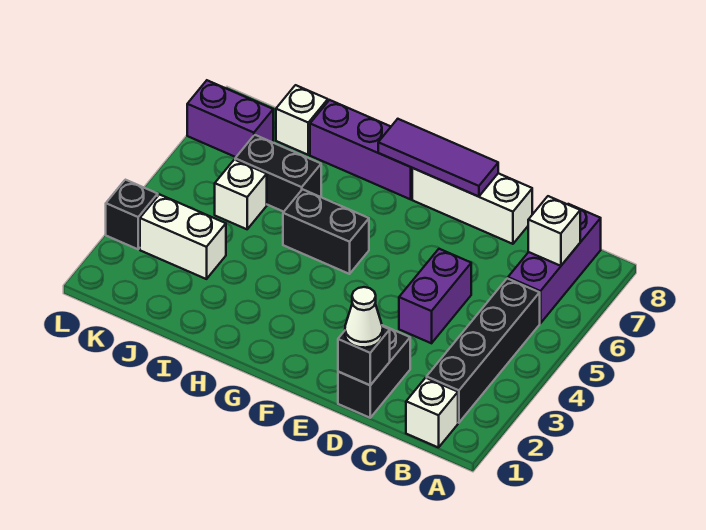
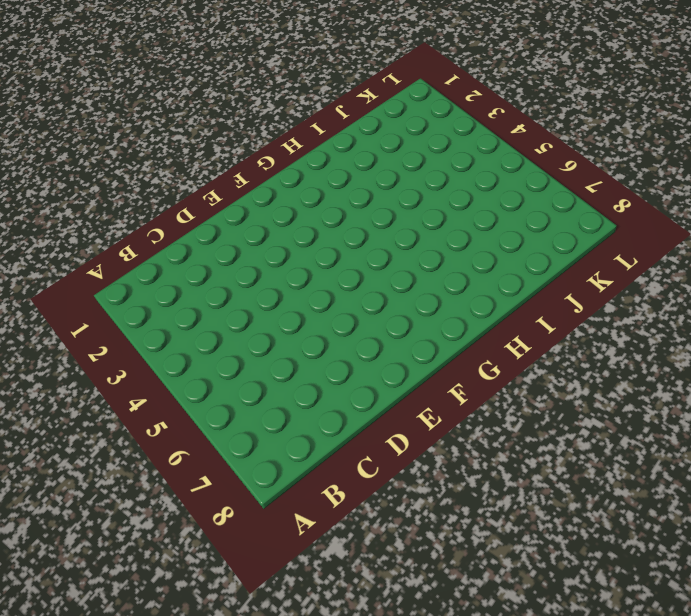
none -> white brick B1 level 1
none -> black brick B2:B5 level 1
none -> purple brick B6:B8 level 1

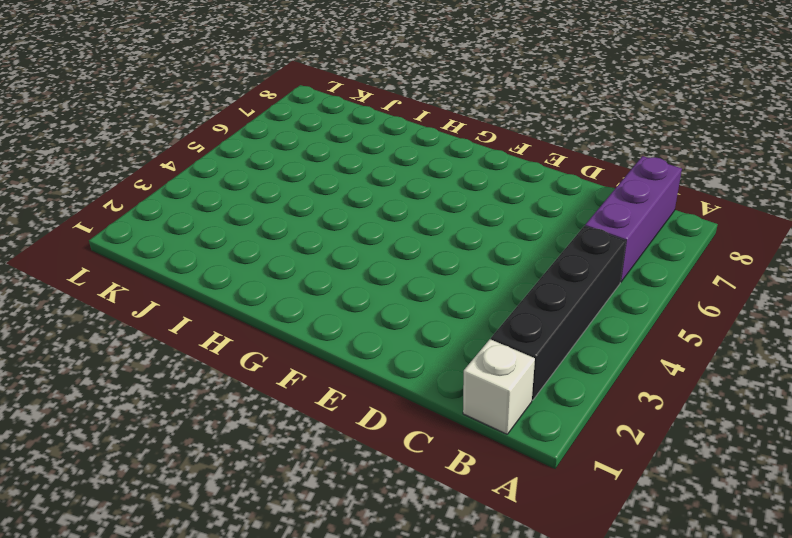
none -> black brick D1:D2 level 1
none -> purple brick D4:D5 level 1
none -> white brick D8:F8 level 1

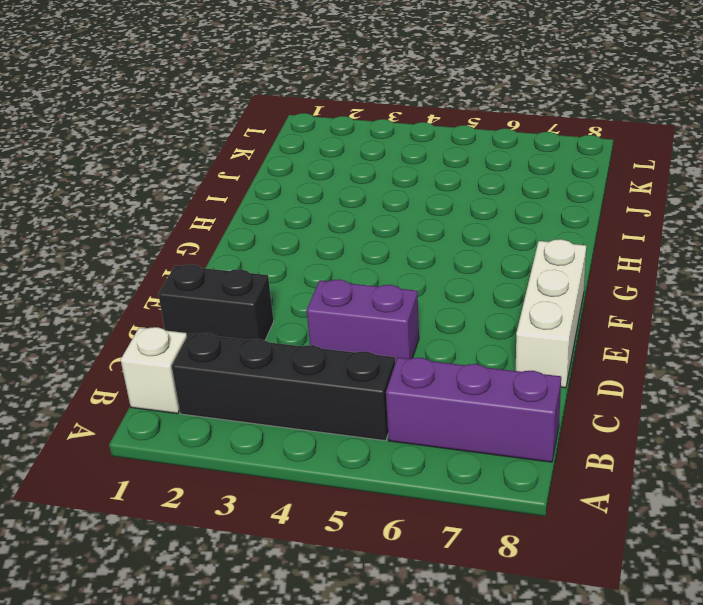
none -> black brick G5:H5 level 1
none -> purple brick G8:I8 level 1
none -> black brick I6:J6 level 1

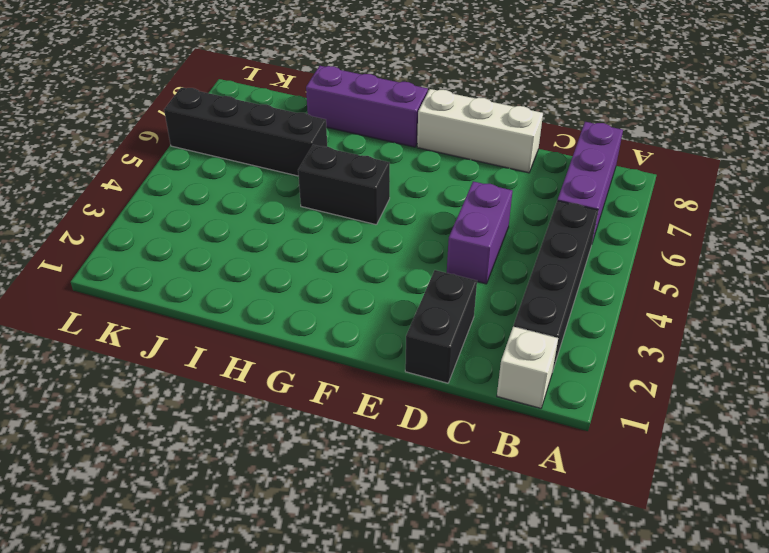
black brick I6:L6 level 1 -> black brick I6:J6 level 1
none -> white brick J3:K3 level 1
none -> white brick J5 level 1
none -> white brick J8 level 1

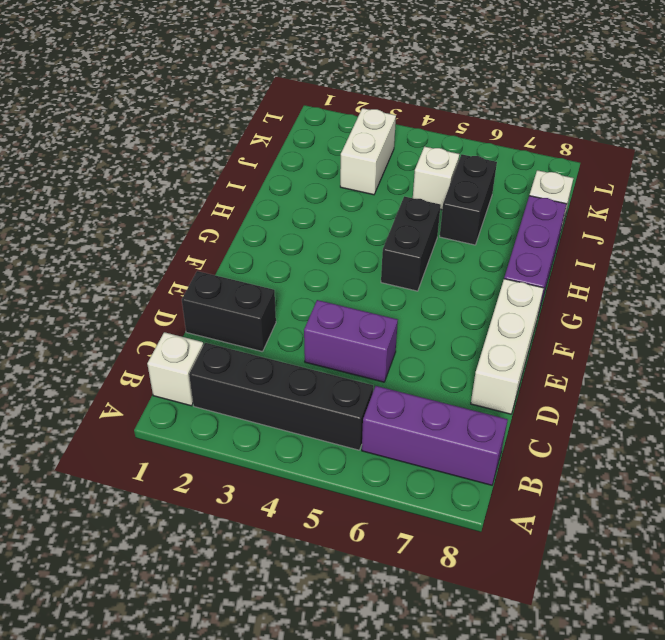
none -> purple brick K7:L7 level 1
none -> black brick L3 level 1
none -> white brick B7 level 2

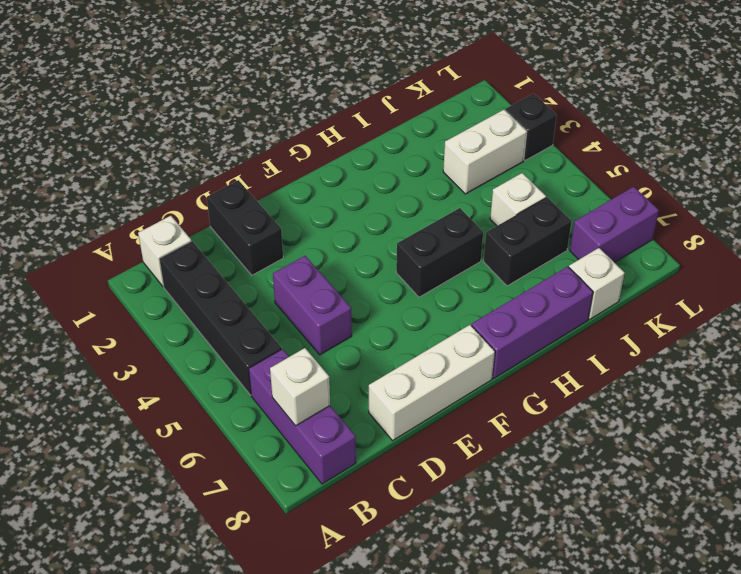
none -> black brick D1 level 2
none -> purple tile E8:G8 level 2
none -> white cone D1 level 3

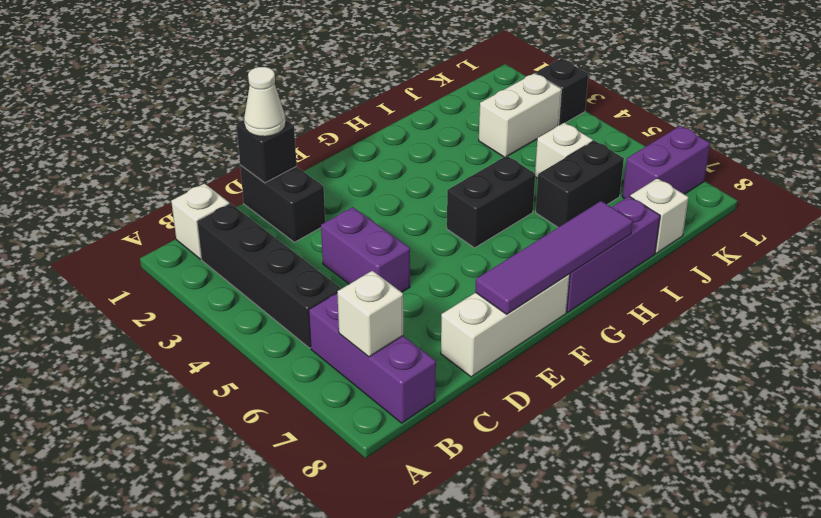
purple tile E8:H8 level 2 -> purple tile E8:G8 level 2

